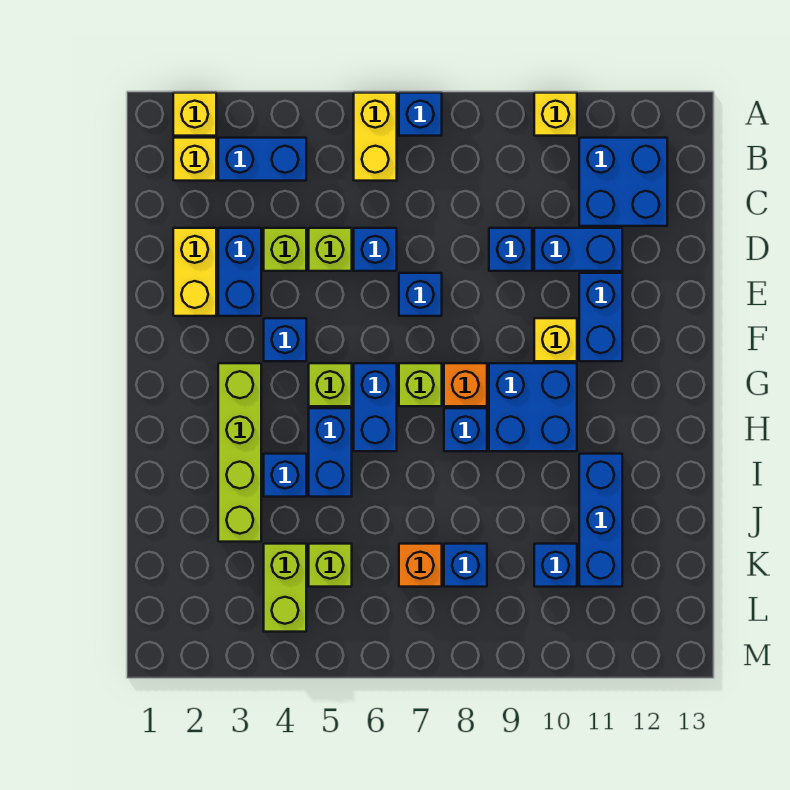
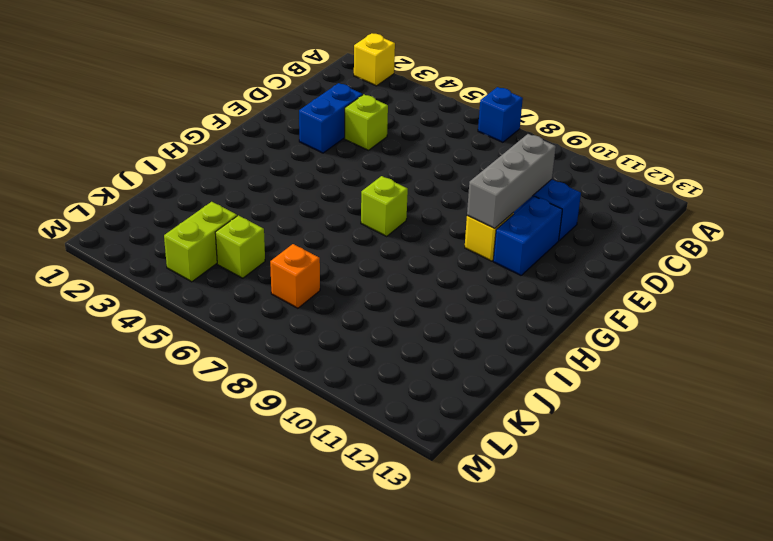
grey brick D10:F10 level 2 -> none
none -> yellow brick A6:B6 level 1
none -> yellow brick A10 level 1
none -> yellow brick B2 level 1
none -> blue brick B3:B4 level 1

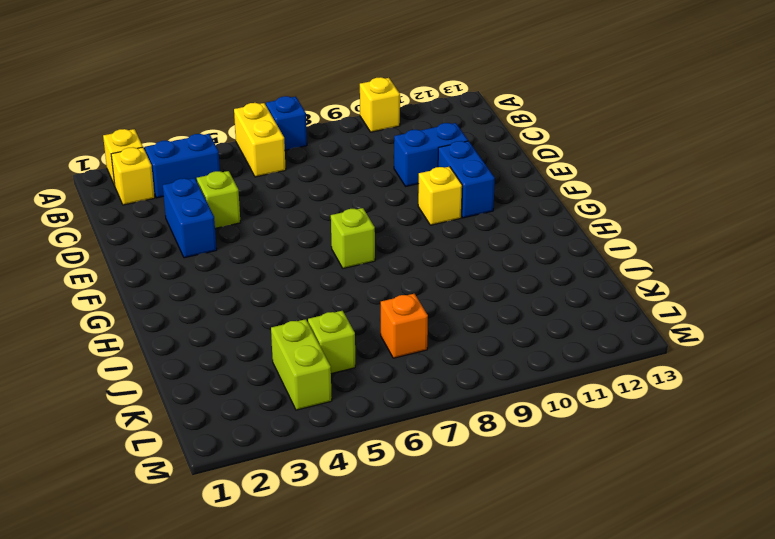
none -> blue brick B11:C12 level 1
none -> yellow brick D2:E2 level 1
none -> lime brick D5 level 1
none -> blue brick D6 level 1

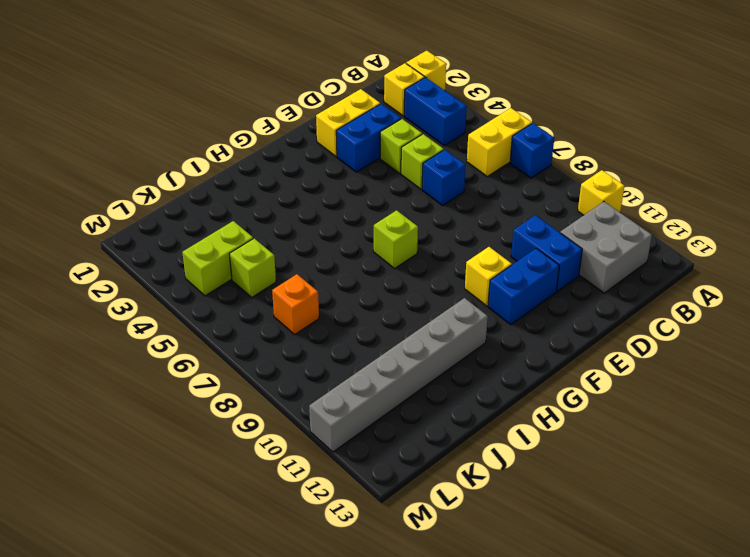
grey brick B11:C12 level 1 -> blue brick B11:C12 level 1
grey brick H11:M11 level 1 -> blue brick I11:K11 level 1
none -> blue brick D9 level 1
none -> blue brick E7 level 1
none -> blue brick F4 level 1
none -> lime brick G3:J3 level 1

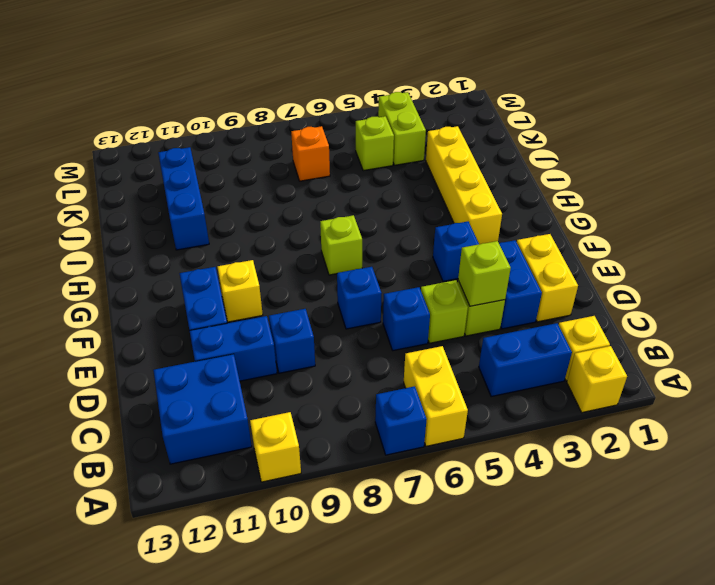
lime brick D4 level 2 -> lime brick G5 level 1
yellow brick G3:J3 level 1 -> lime brick G3:J3 level 1
none -> blue brick G6:H6 level 1
none -> orange brick G8 level 1
none -> blue brick G9:H10 level 1
none -> blue brick H5:I5 level 1

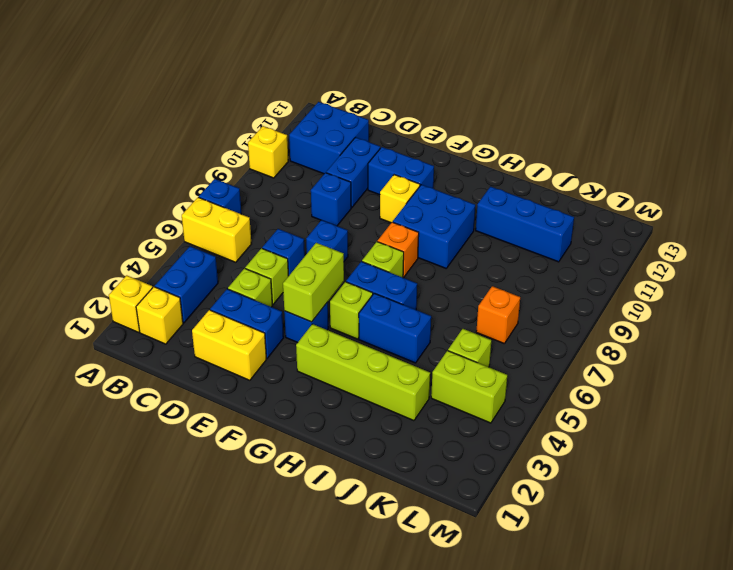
lime brick F4:F5 level 2 -> none
none -> blue brick H8 level 1
none -> blue brick I4 level 1
none -> blue brick K8 level 1
none -> blue brick K10 level 1

